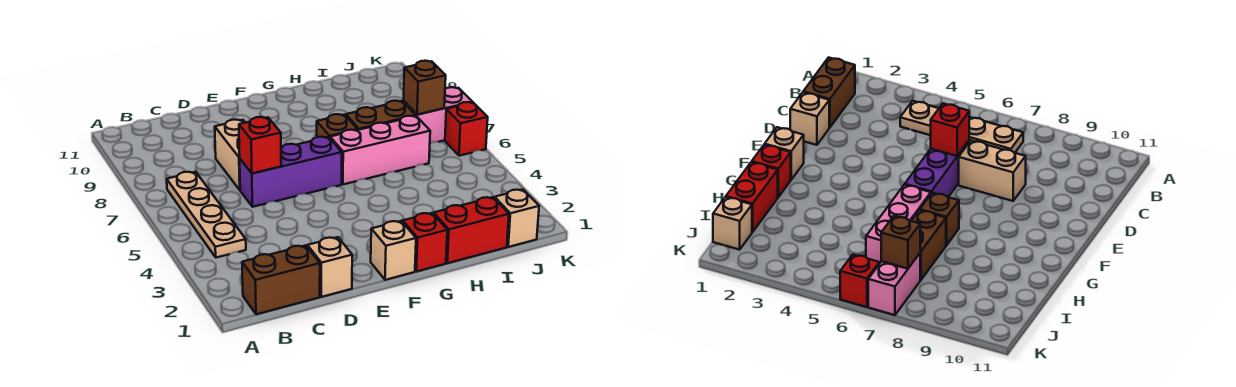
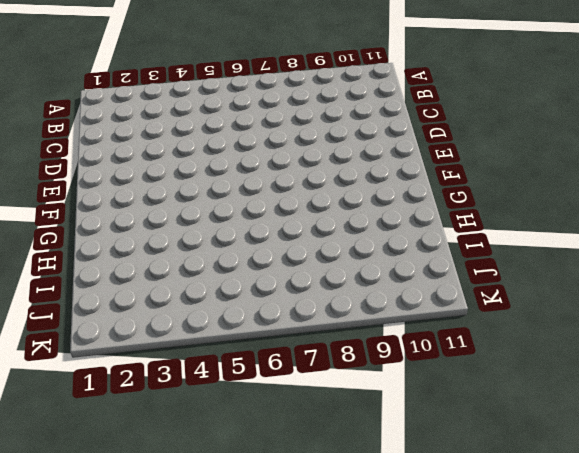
none -> brown brick B1:C1 level 1
none -> tan plate B4:B7 level 1
none -> tan brick D1 level 1

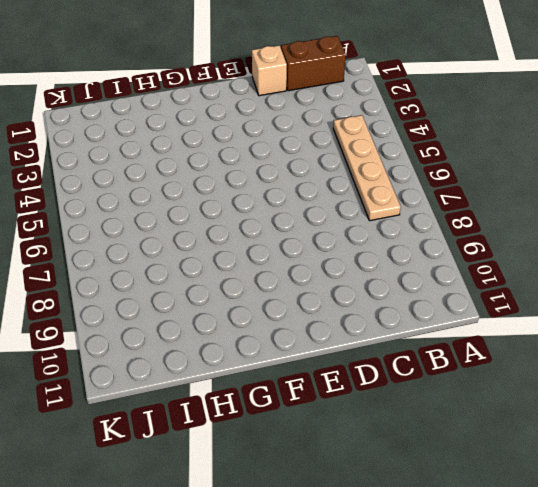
none -> purple brick D6:F6 level 1
none -> tan brick D7:D8 level 1
none -> tan brick F1 level 1

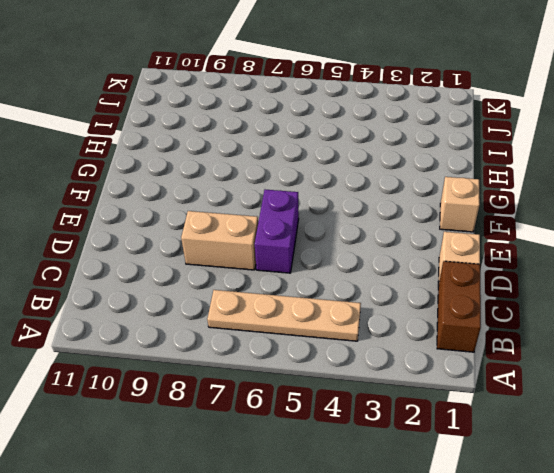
purple brick D6:E6 level 1 -> purple brick D6:F6 level 1
none -> red brick G1 level 1
none -> pink brick G6:I6 level 1
none -> brown brick G7 level 1

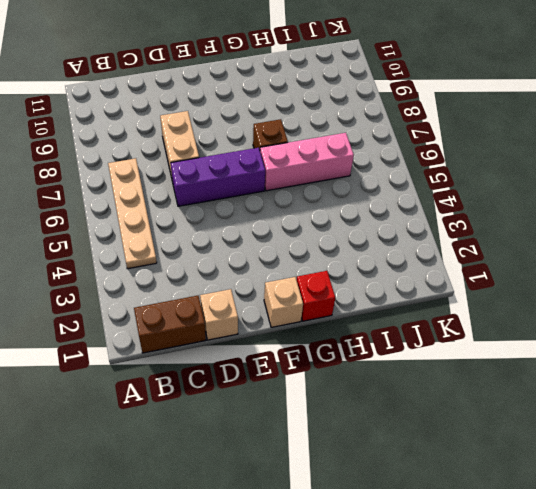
none -> red brick H1:I1 level 1
none -> brown brick H7:I7 level 1
none -> tan brick J1 level 1

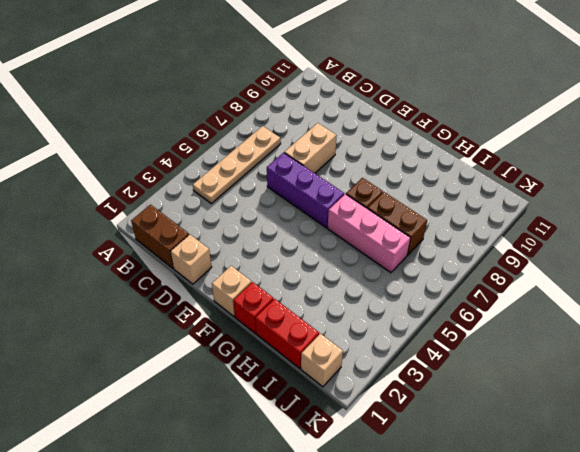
none -> pink brick J7:K7 level 1
none -> red brick K6 level 1
none -> red brick D6 level 2

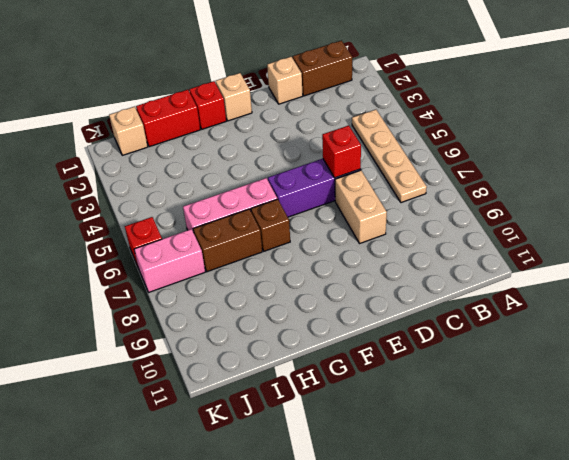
none -> brown brick J7 level 2

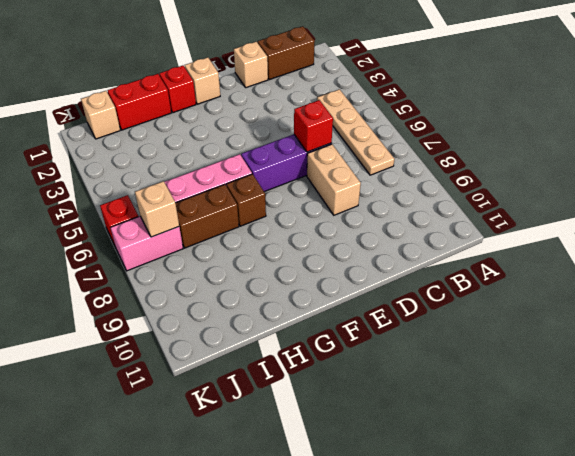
tan brick J7 level 2 -> brown brick J7 level 2

